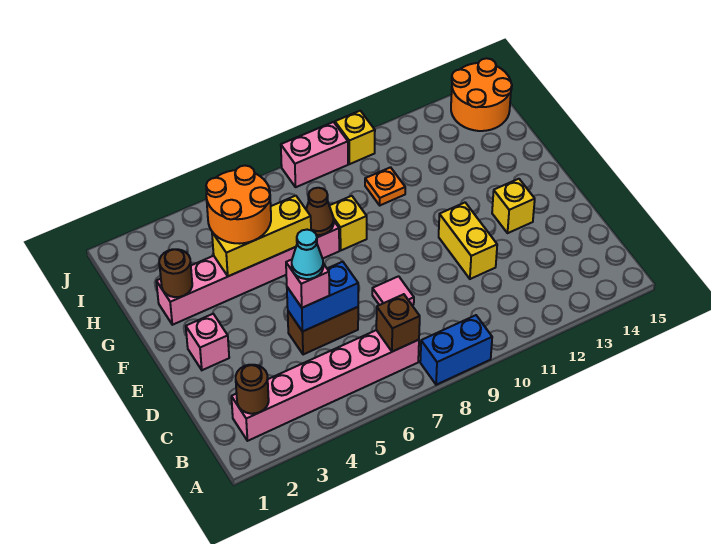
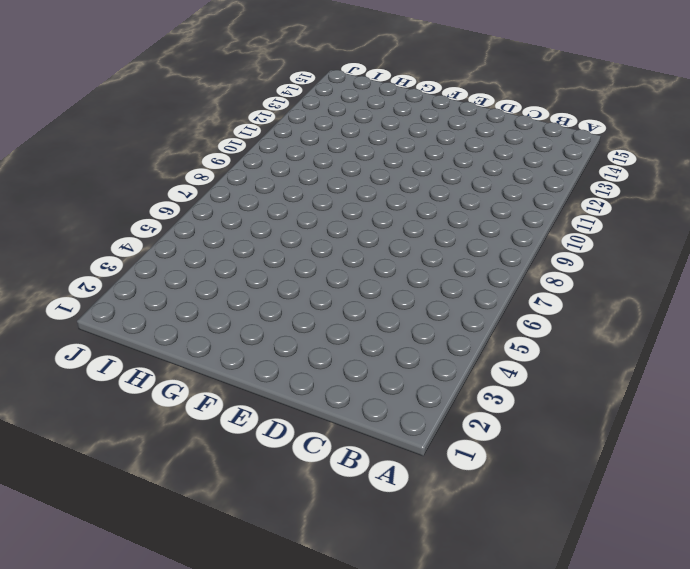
none -> blue brick A8:A9 level 1
none -> pink brick B2:B7 level 1
none -> brown brick D5:D6 level 1

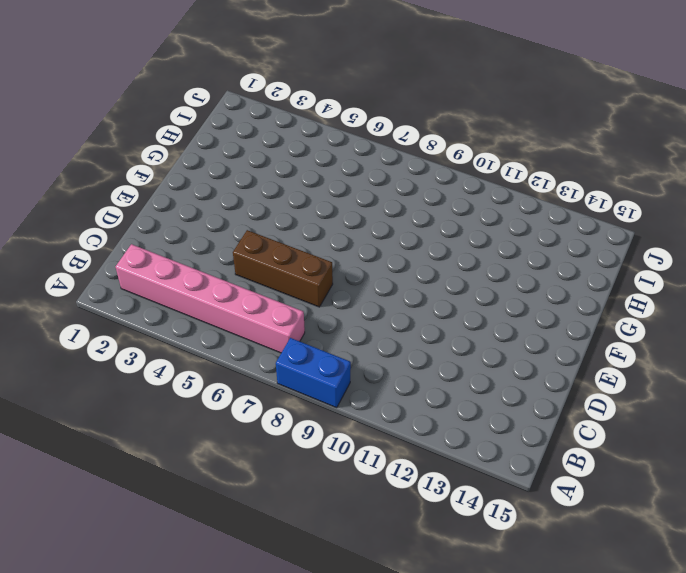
brown brick D5:D7 level 1 -> brown brick D5:D6 level 1
none -> pink tile D8 level 1
none -> yellow brick D11:E11 level 1
none -> pink brick E2 level 1

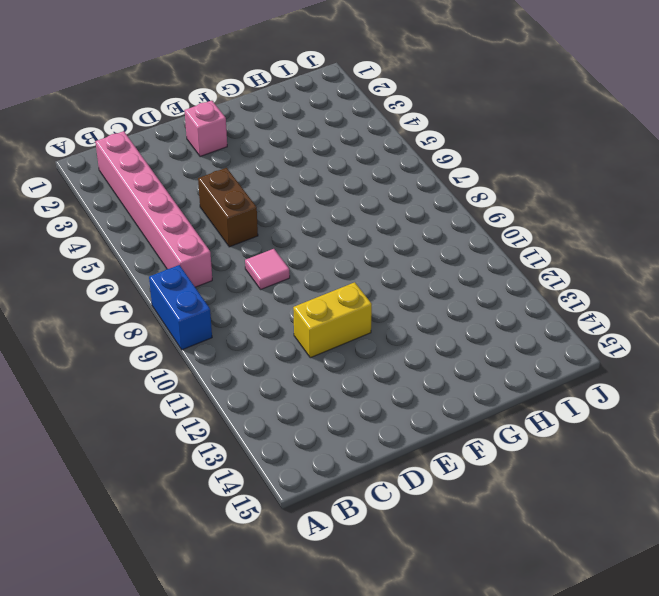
none -> yellow brick E13 level 1
none -> pink brick G2:G7 level 1
none -> yellow brick G8 level 1

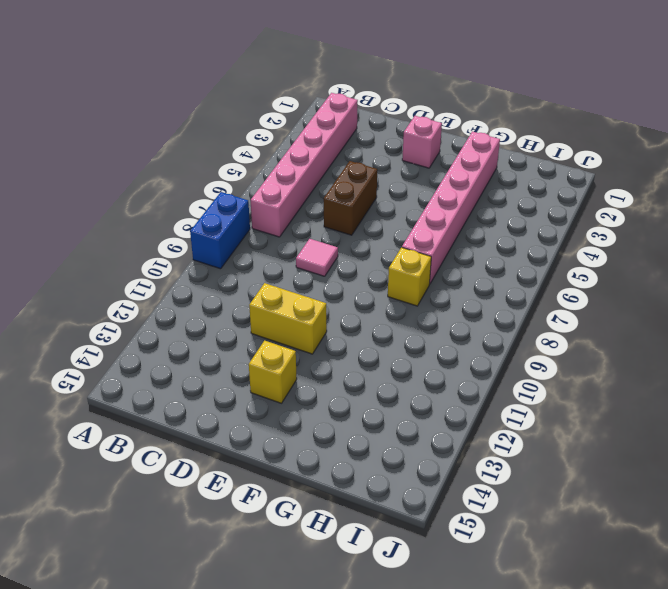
none -> orange plate H10 level 1
none -> orange round brick I14:J15 level 1
none -> pink brick J8:J9 level 1

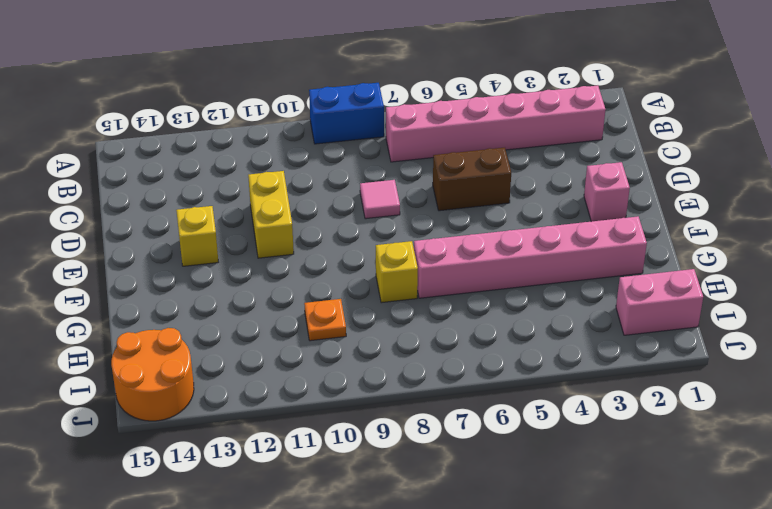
pink brick I1:I2 level 1 -> pink brick J8:J9 level 1
none -> yellow brick J10 level 1
none -> brown round brick B2 level 2
none -> brown brick B7 level 2

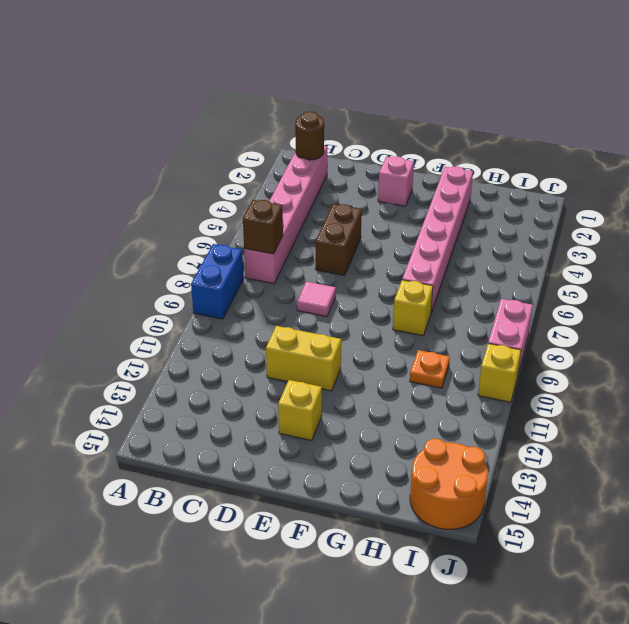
none -> blue brick D5:D6 level 2
none -> brown round brick G2 level 2
none -> yellow brick G4:G6 level 2

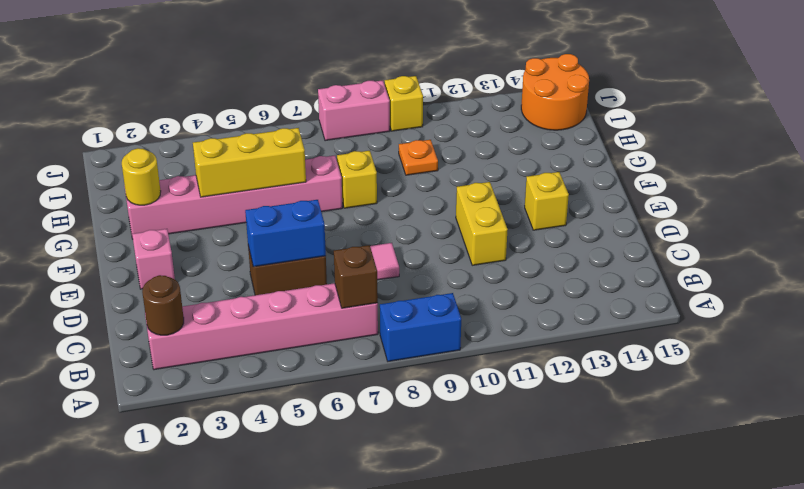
yellow round brick G2 level 2 -> brown round brick G2 level 2
none -> brown cone G7 level 2
none -> pink brick D5 level 3
none -> orange round brick G4:H5 level 3

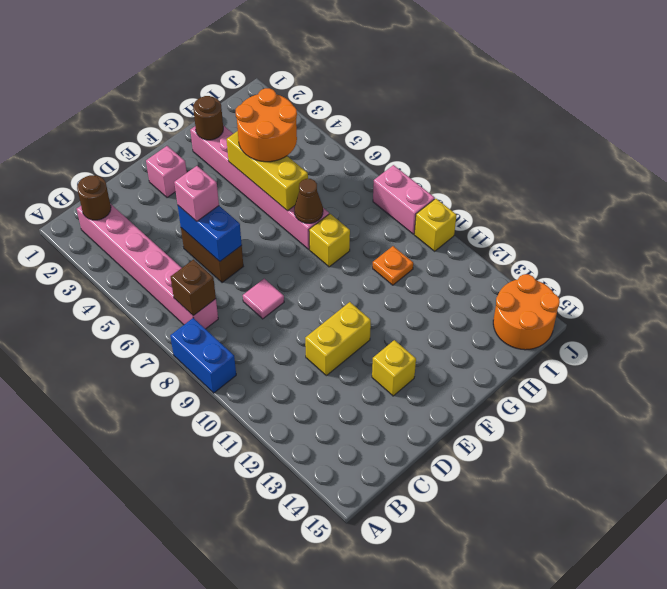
none -> cyan cone D5 level 4

